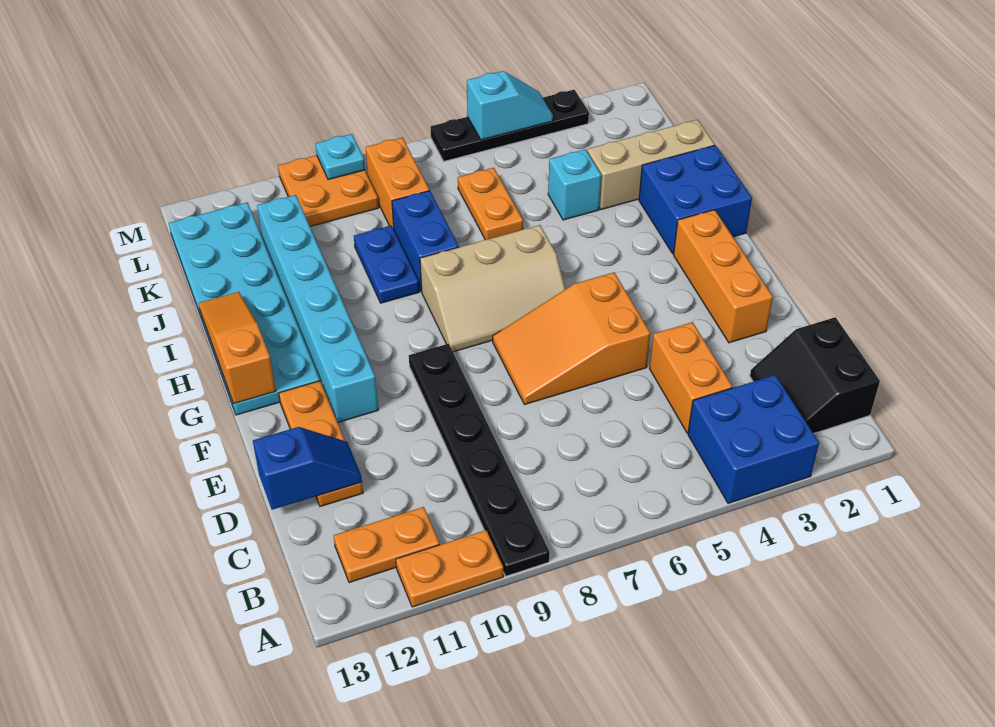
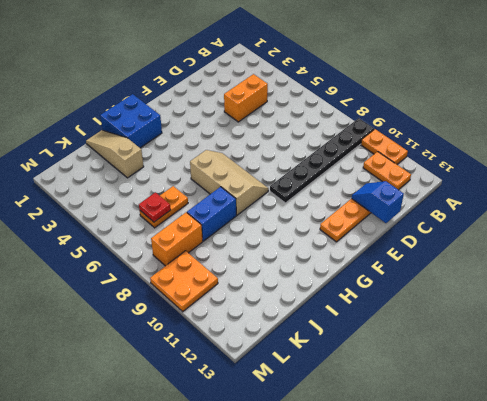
tan slope J1:J3 level 1 top 3 -> tan brick J1:J3 level 1
red plate K6 level 2 -> none
none -> blue brick A3:B4 level 1
none -> black slope B1:C2 level 1 top 1
none -> orange brick E2:G2 level 1

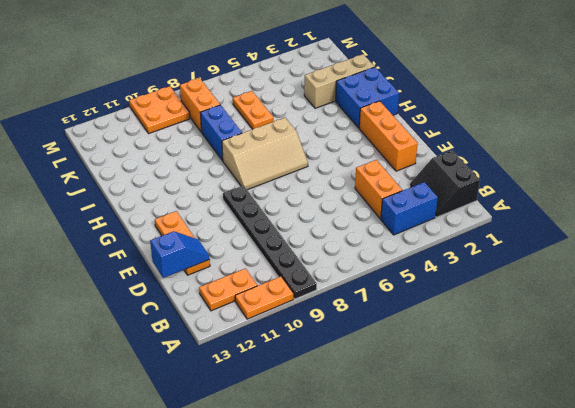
blue brick B3:B4 level 1 -> blue brick A3:B4 level 1
none -> orange slope E5:F7 level 1 top 5
none -> cyan brick F11:K11 level 1
none -> cyan plate G12:L13 level 1

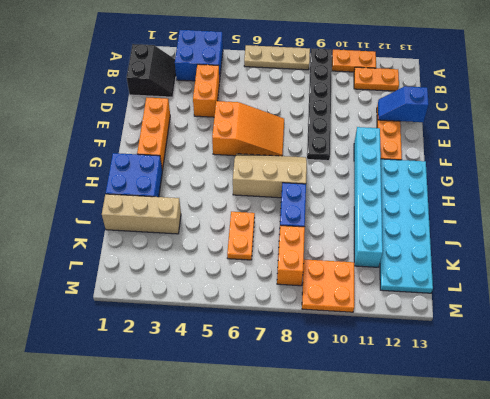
tan plate A6:A8 level 1 -> none
none -> blue plate I9:J9 level 1
none -> cyan brick J4 level 1
none -> black plate M3:M6 level 1

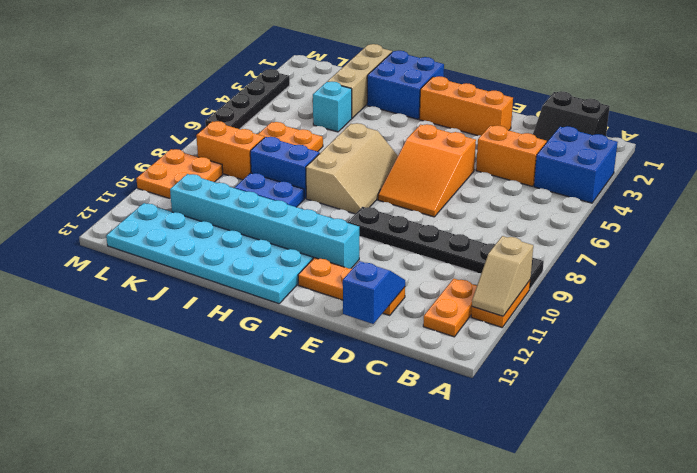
tan slope A10:A11 level 2 top 10 -> none
none -> orange slope G13:I13 level 2 top G
none -> cyan slope M4:M5 level 2 top 5
none -> cyan plate M9 level 2

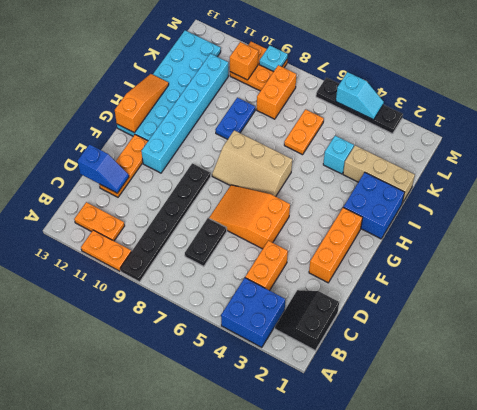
black plate C7:D7 level 1 -> none
orange brick L10 level 2 -> none
none -> blue brick I8:J8 level 1

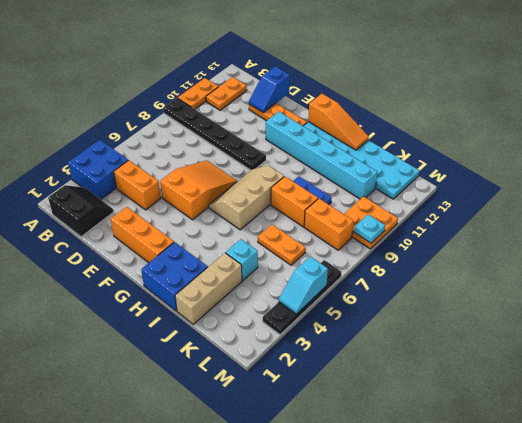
orange brick I8:J8 level 1 -> blue brick I8:J8 level 1

